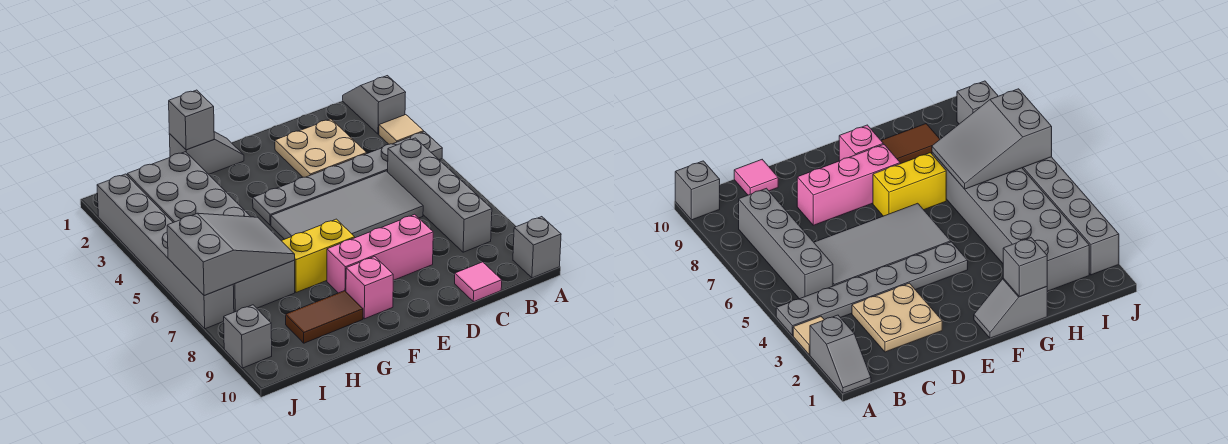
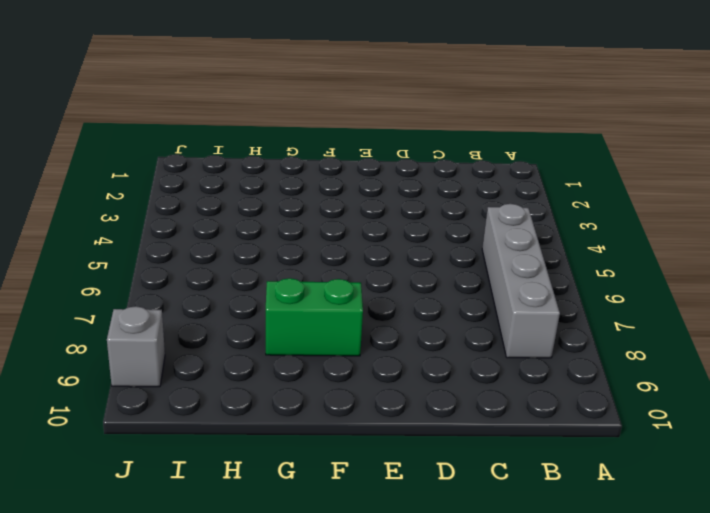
green brick F8:G8 level 1 -> pink brick D8:F8 level 1
none -> grey slope A1:A2 level 1 top 2
none -> tan tile A3 level 1
none -> grey plate A4:F4 level 1

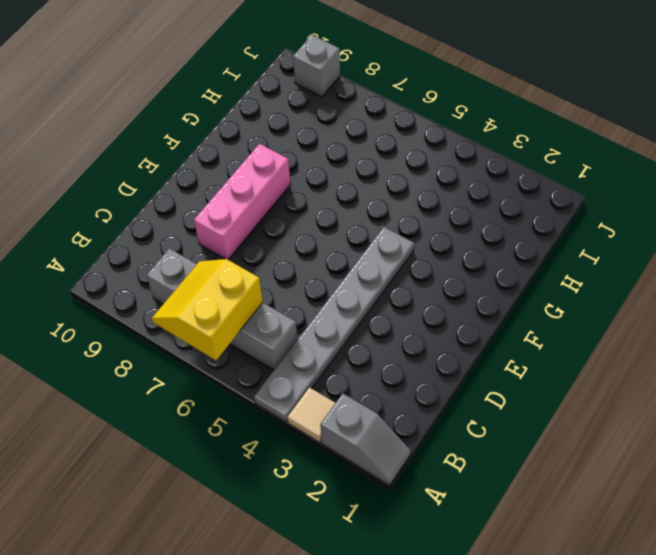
yellow slope A6:B7 level 2 top 6 -> none
none -> grey brick A10 level 1
none -> tan plate C2:D3 level 1
none -> grey tile C5:F6 level 1

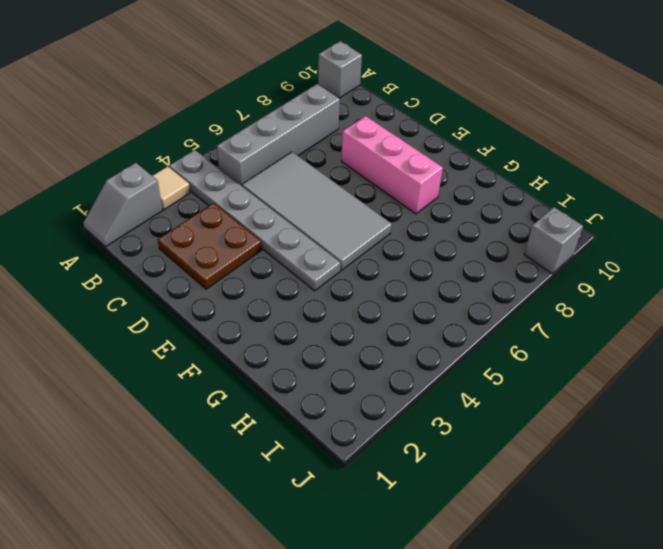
brown plate C2:D3 level 1 -> tan plate C2:D3 level 1
none -> pink tile C10 level 1
none -> grey slope F1:G1 level 1 top G
none -> yellow brick F7:G7 level 1

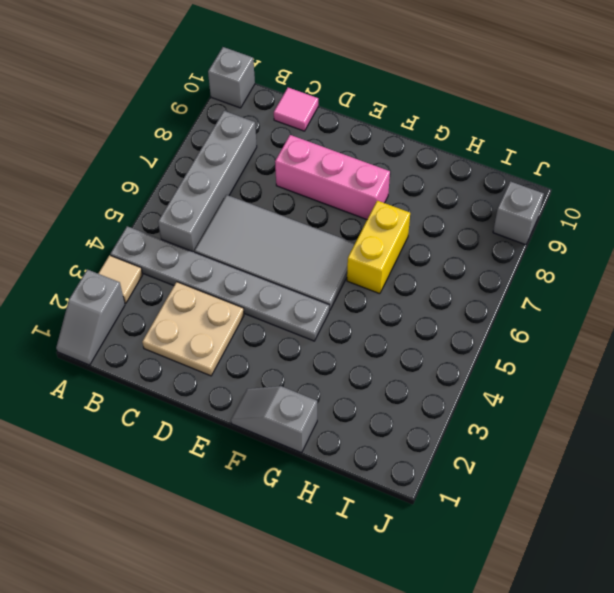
yellow brick G6:G7 level 1 -> yellow brick F7:G7 level 1
none -> pink brick F9 level 1
none -> brown tile G9:H9 level 1
none -> grey brick H2:I7 level 1

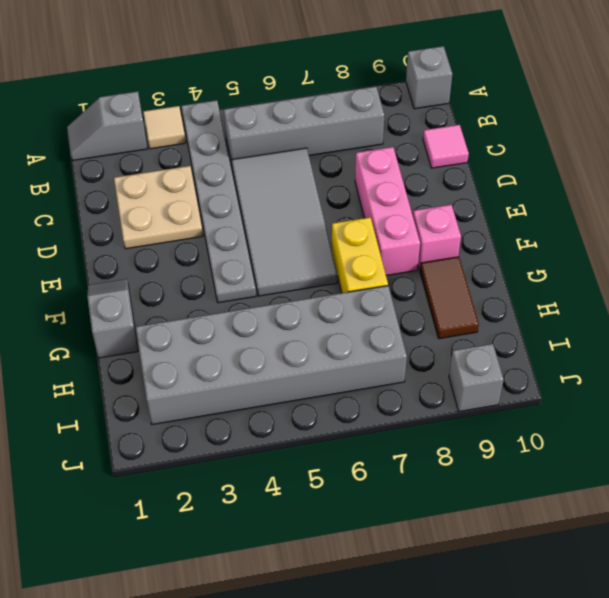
none -> grey brick J2:J7 level 1
none -> grey brick G1 level 2
none -> grey slope H6:J7 level 2 top J

